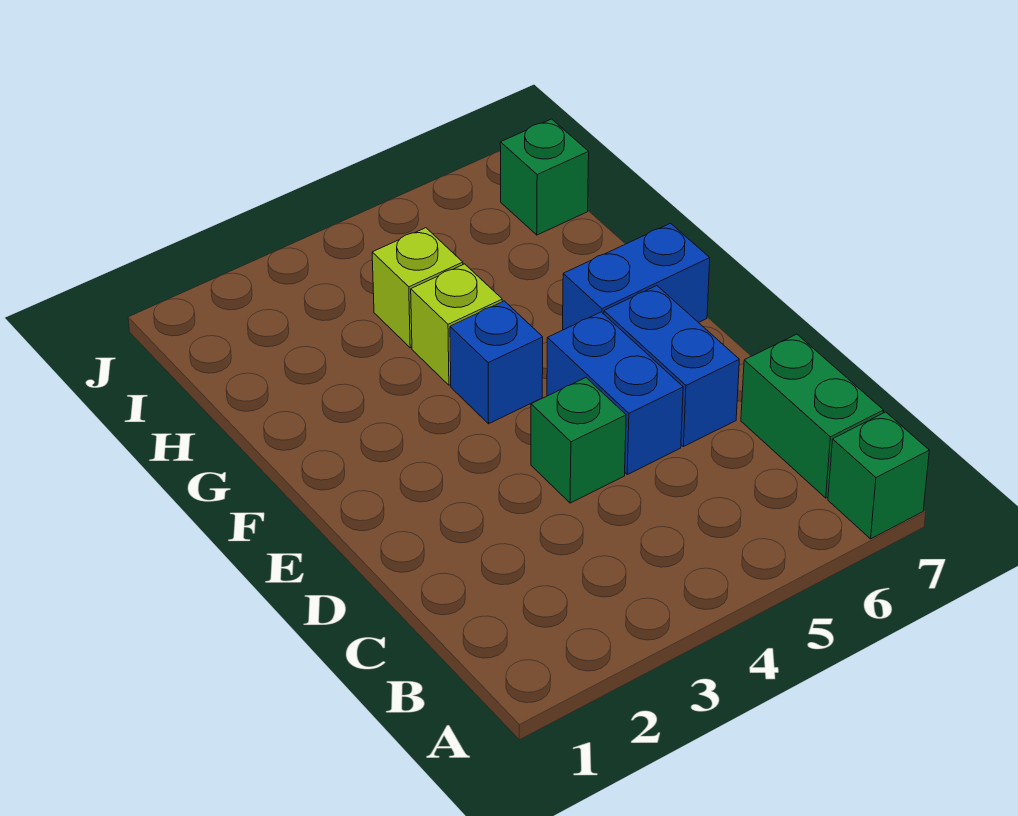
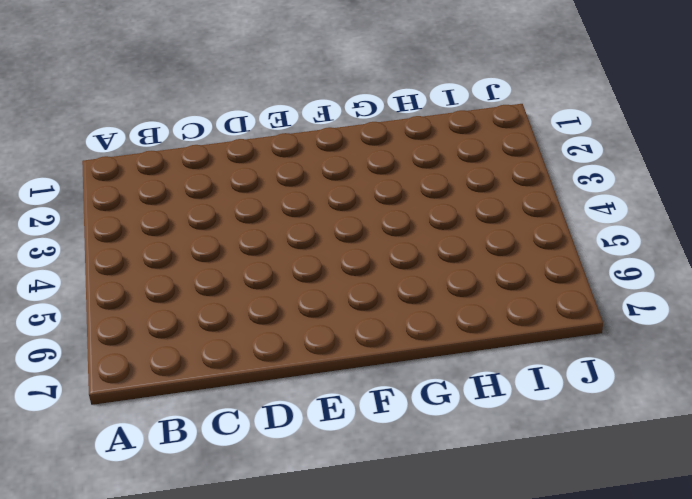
none -> green brick A7 level 1
none -> green brick B7:C7 level 1

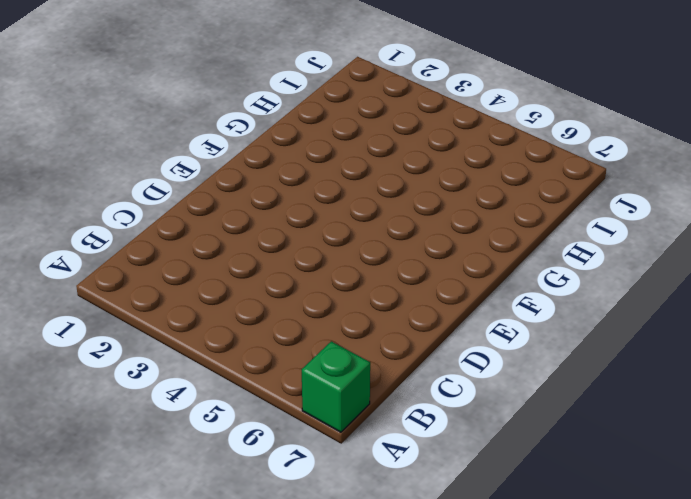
none -> green brick B7:C7 level 1
none -> green brick D4 level 1

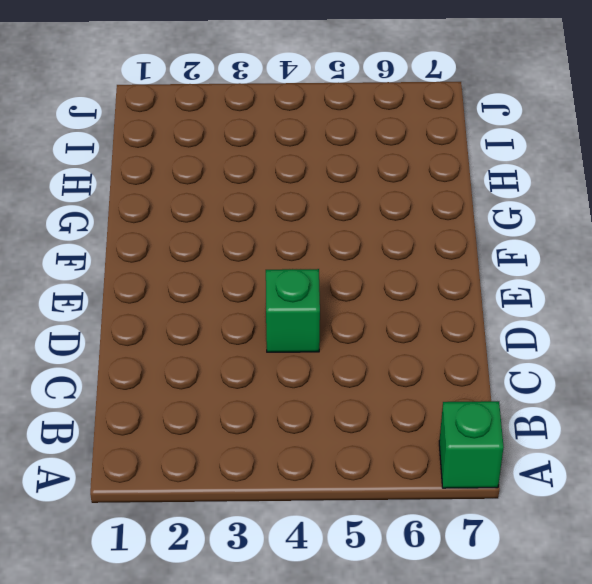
none -> green brick B7:C7 level 1
none -> blue brick D5:E5 level 1

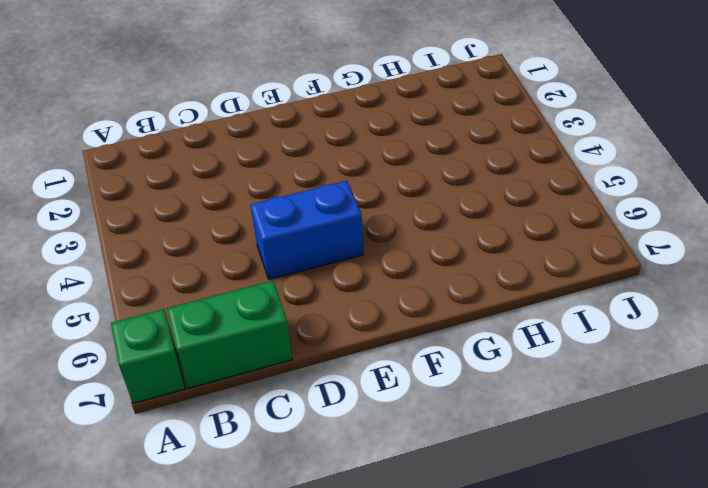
none -> green brick D4 level 1
none -> blue brick D6:E6 level 1

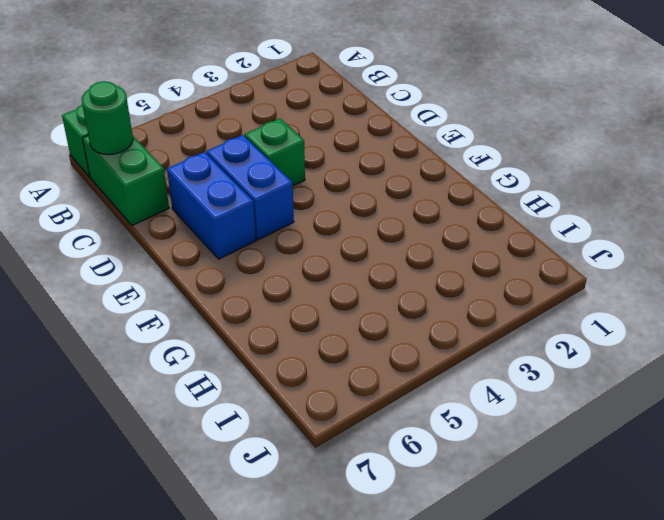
green round brick B7 level 2 -> none
none -> blue brick F4 level 1
none -> blue brick F6:F7 level 1

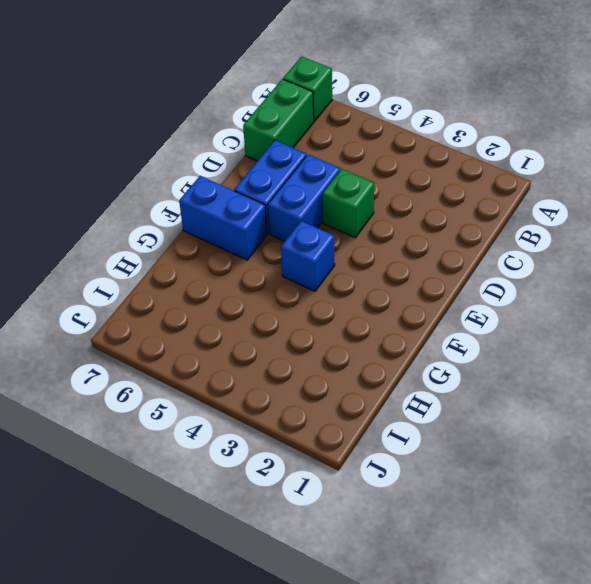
none -> lime brick G4 level 1
none -> lime brick H4 level 1

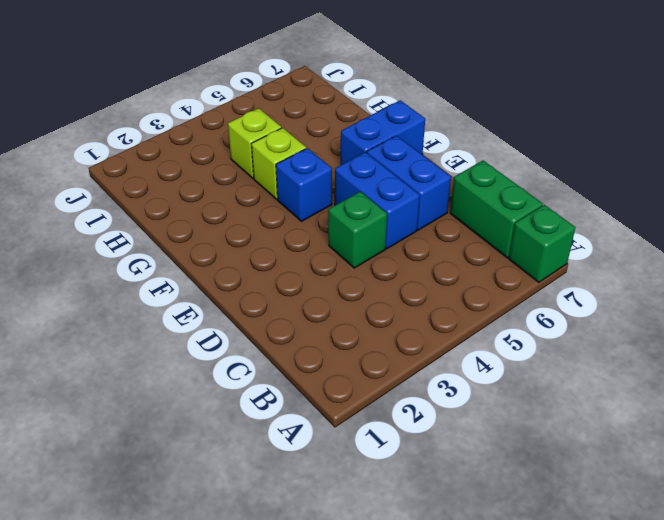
none -> green brick I7 level 1

